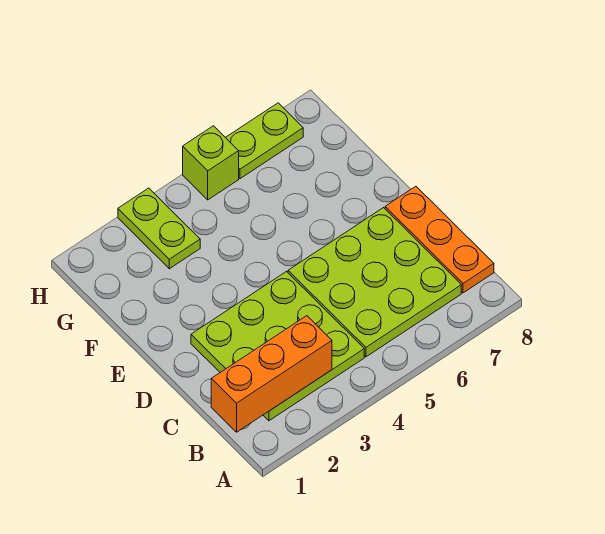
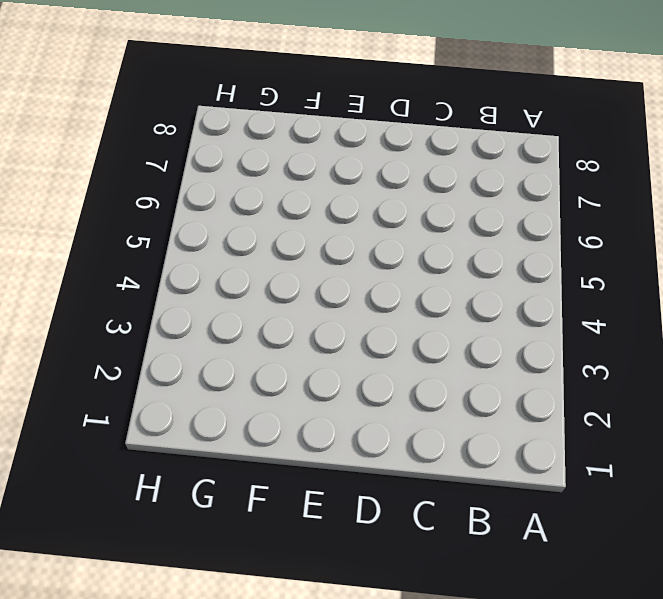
none -> lime plate B2:D4 level 1
none -> lime plate B5:D7 level 1

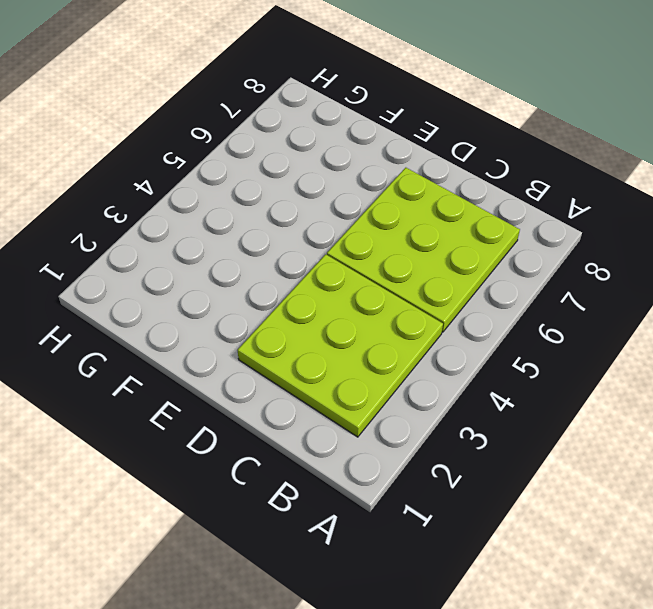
none -> orange plate B8:D8 level 1
none -> lime plate G3:H3 level 1

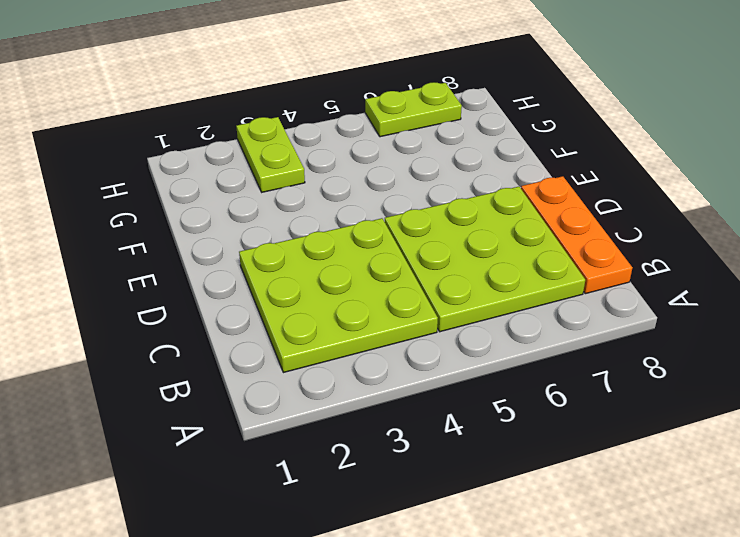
none -> lime brick H5 level 1
none -> orange brick B1:B3 level 2

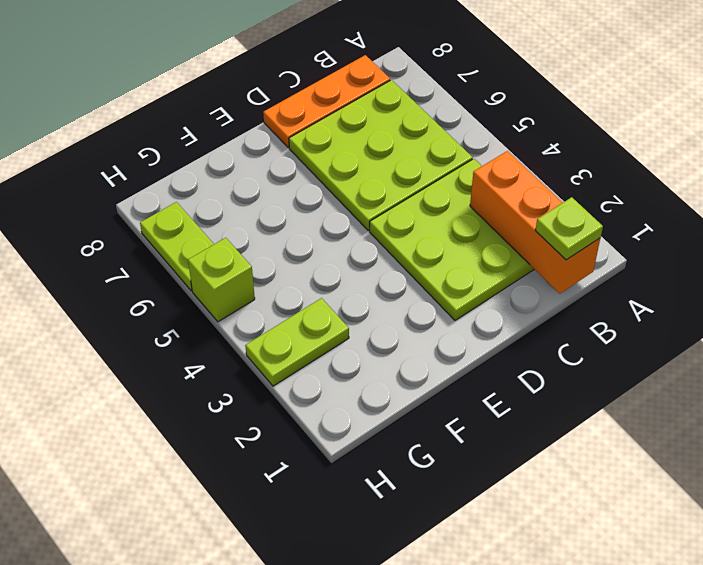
lime plate B1 level 3 -> none

